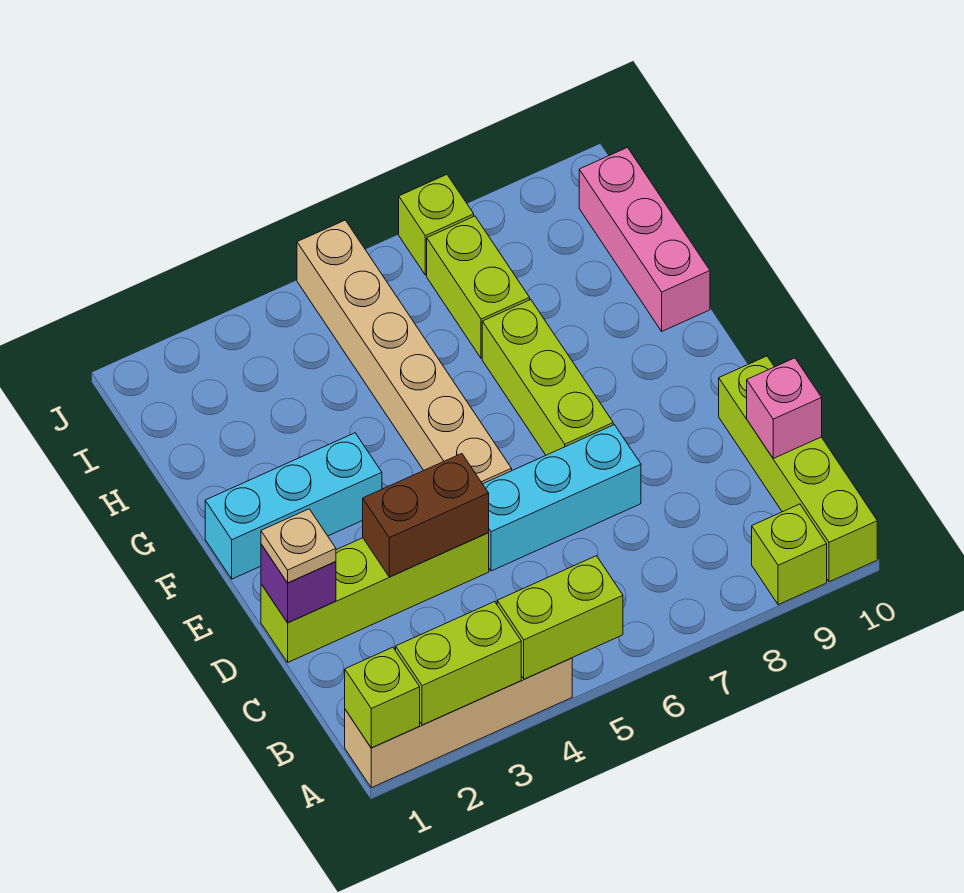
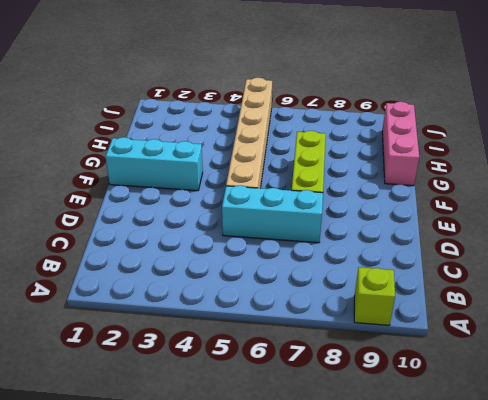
none -> tan brick A1:A4 level 1
none -> lime brick A10:D10 level 1
none -> lime brick D1:D4 level 1

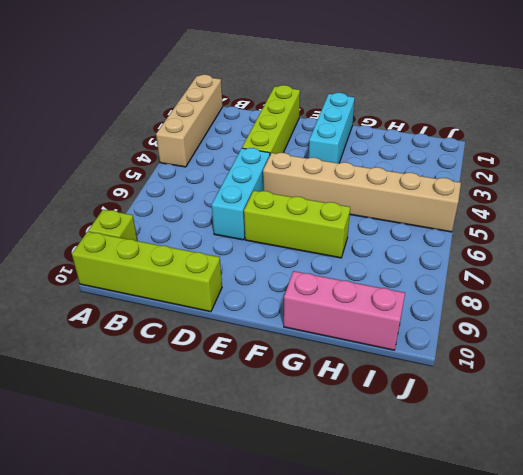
none -> lime brick H7:I7 level 1
none -> lime brick J7 level 1
none -> lime brick A1 level 2

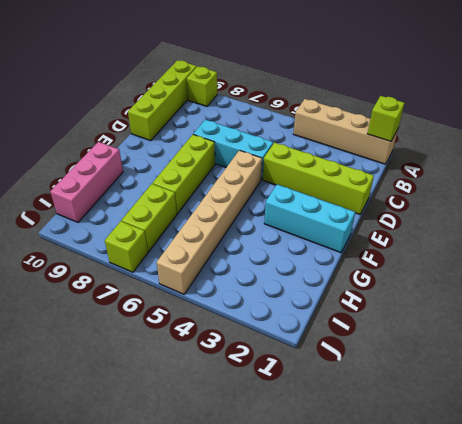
none -> lime brick A2:A3 level 2
none -> lime brick A4:A5 level 2
none -> pink brick C10 level 2

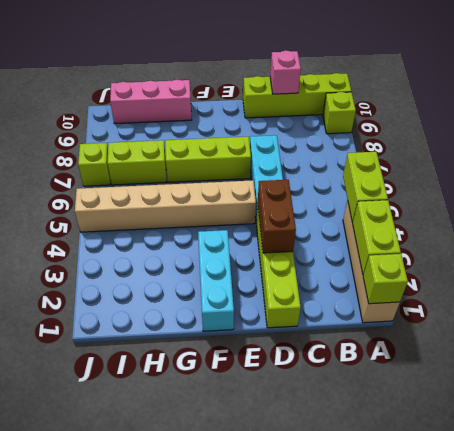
none -> purple brick D1 level 2
none -> tan plate D1 level 3

